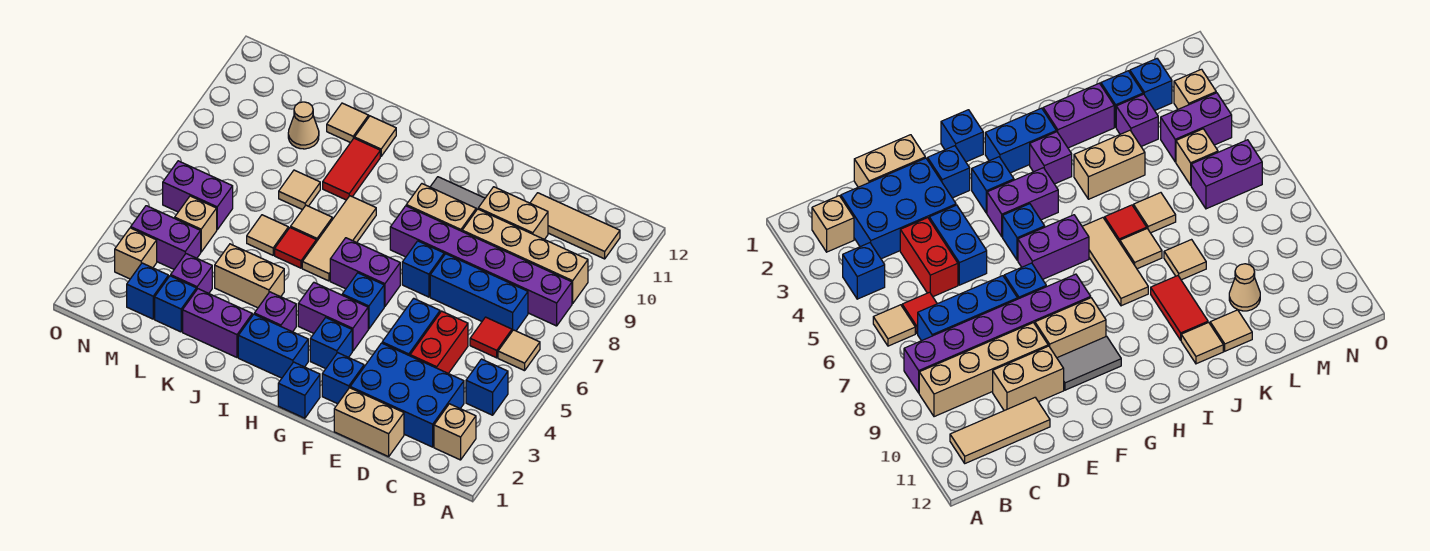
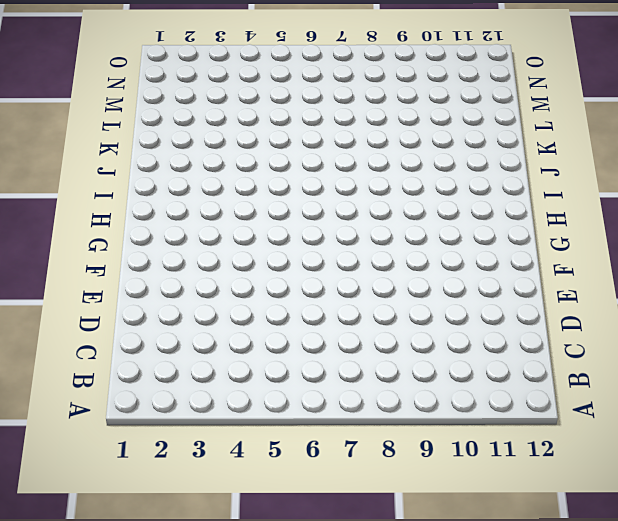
none -> tan brick B2 level 1
none -> blue brick B4 level 1
none -> tan tile B6 level 1
none -> purple brick B8:G8 level 1

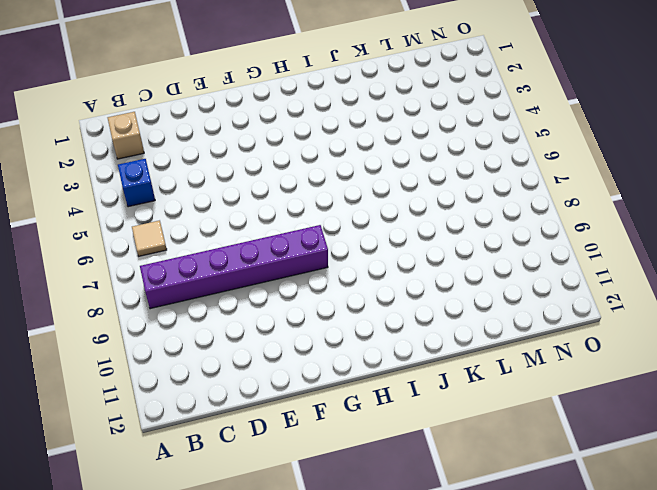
none -> tan brick B9:E9 level 1
none -> tan tile B11:D11 level 1
none -> blue brick C2:E3 level 1
none -> red tile C6 level 1

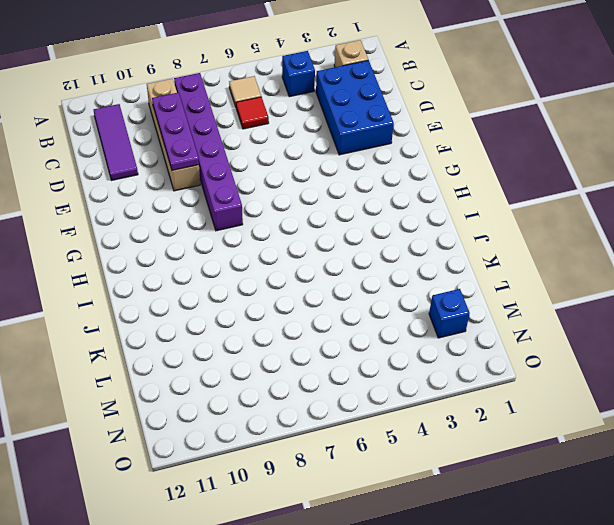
purple tile B11:D11 level 1 -> tan tile B11:D11 level 1
purple plate C9:E9 level 2 -> none
none -> blue brick C7:E7 level 1
none -> tan brick D1:E1 level 1
none -> red brick D4:D5 level 1
none -> tan brick D10:E10 level 1

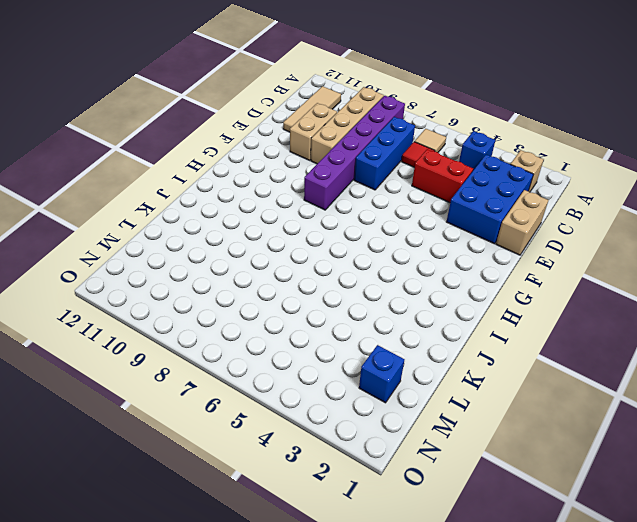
none -> blue brick E4:E5 level 1
none -> blue brick F2 level 1
none -> blue brick F7 level 1
none -> tan brick F9:G9 level 1

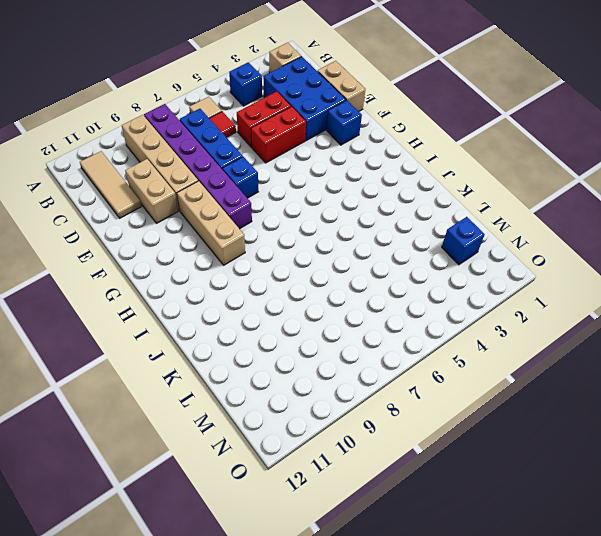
red brick E4:E5 level 1 -> blue brick E4:E5 level 1
tan brick F9:H9 level 1 -> tan brick F9:G9 level 1
none -> grey tile F10:G10 level 1
none -> blue brick G1 level 1
none -> blue brick G3 level 1
none -> purple brick G4:H4 level 1

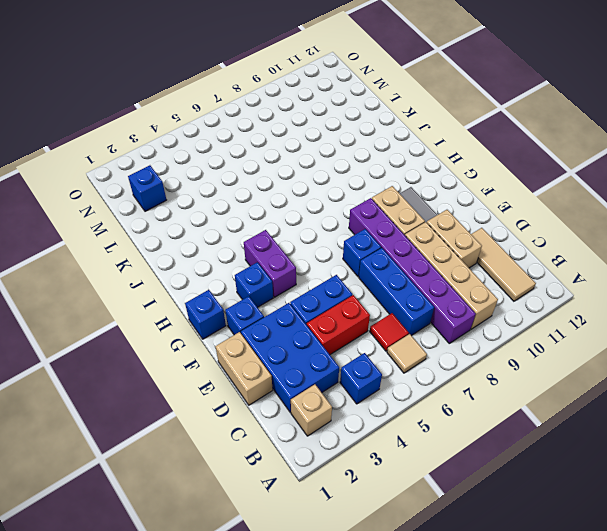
none -> blue brick G5 level 1
none -> purple brick G6:H6 level 1
none -> blue brick H2:I2 level 1
none -> purple brick I3 level 1

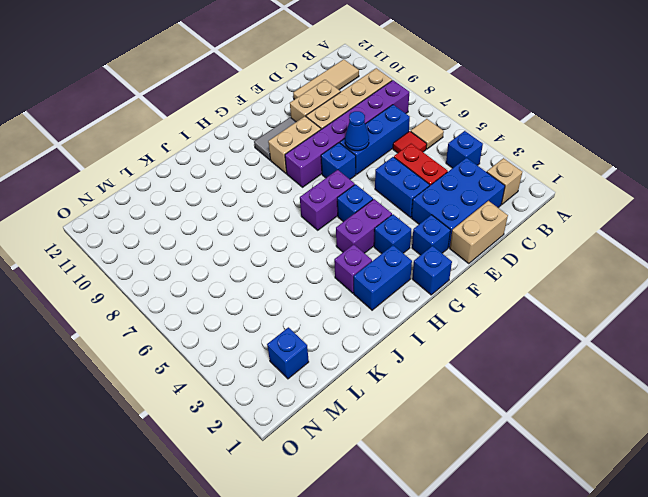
blue cone E7 level 2 -> none
none -> tan tile I6:I8 level 1
none -> purple brick J2:K2 level 1
none -> tan brick J4:K4 level 1
none -> red tile J6 level 1

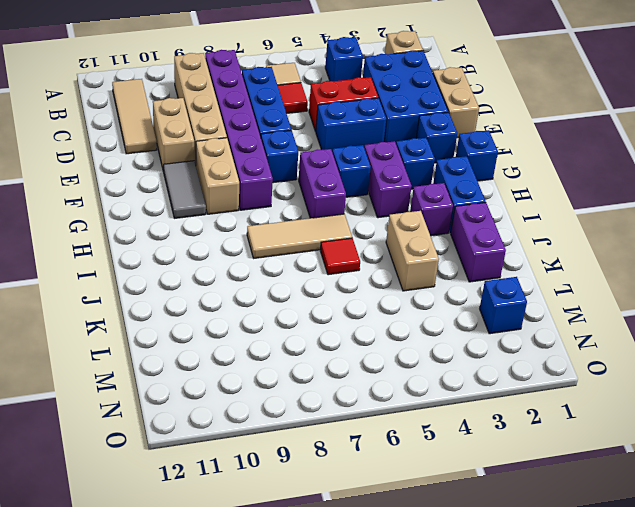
none -> tan tile J7 level 1
none -> red tile J9:J10 level 1
none -> tan tile J11 level 1
none -> tan tile K6 level 1

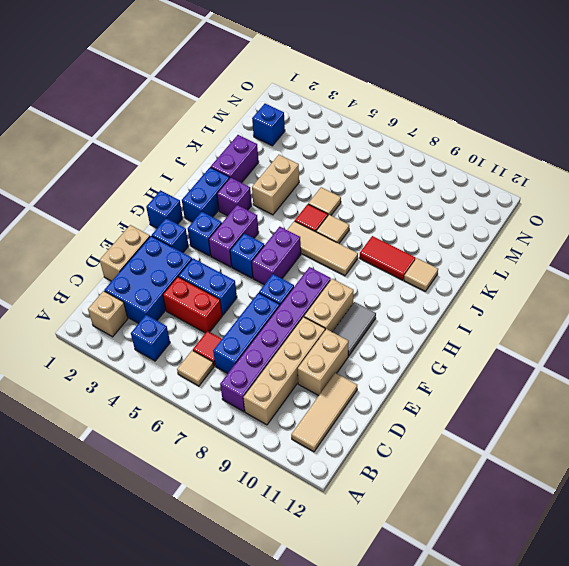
none -> tan tile K8 level 1
none -> tan tile K11 level 1
none -> blue brick L2 level 1
none -> purple brick L3 level 1

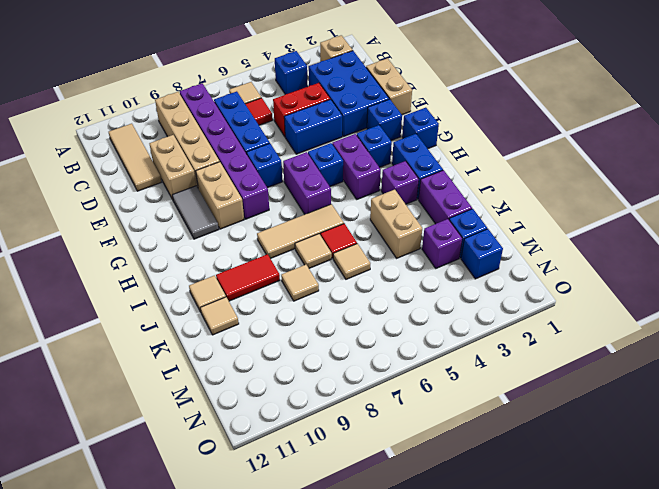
none -> tan cone L10 level 1
none -> purple brick M4:N4 level 1
none -> tan brick M5 level 1
none -> purple brick M6:N6 level 1

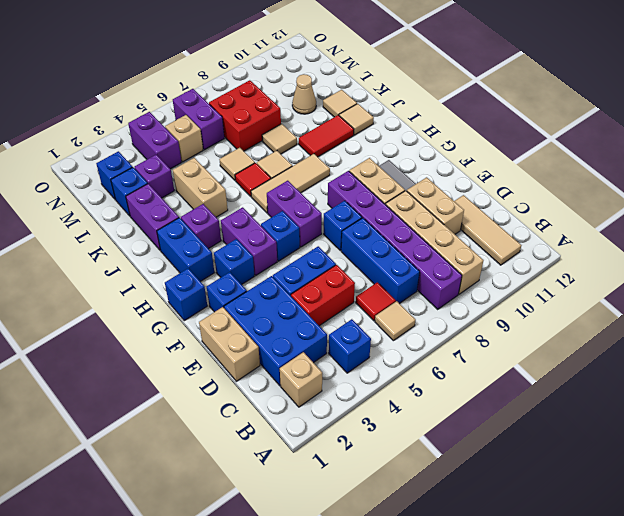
red brick L7:M8 level 1 -> none
none -> tan brick N3 level 1

